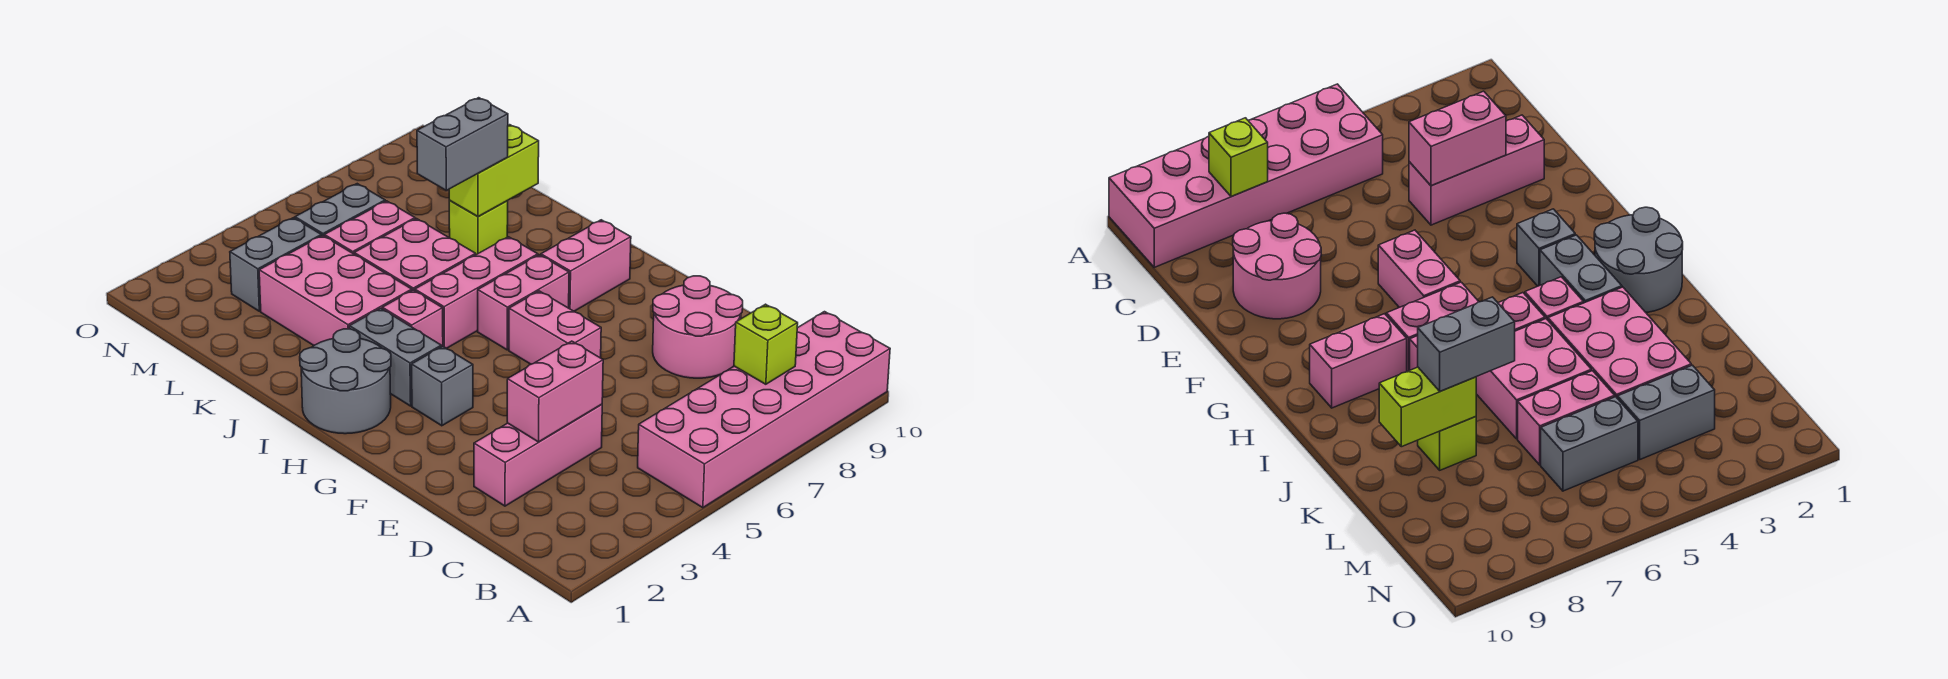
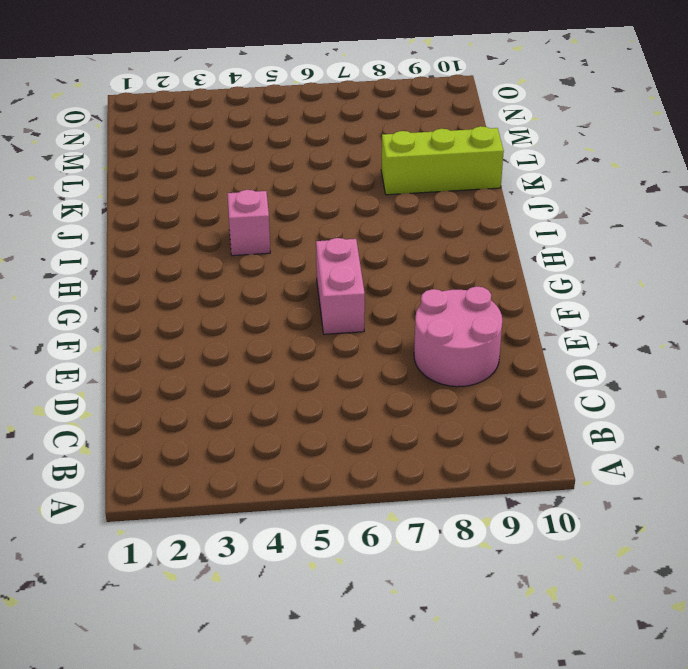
lime brick K8:K10 level 1 -> lime brick K8 level 1
none -> pink brick A5:B10 level 1
none -> pink brick D2:D4 level 1
none -> grey brick G3 level 1

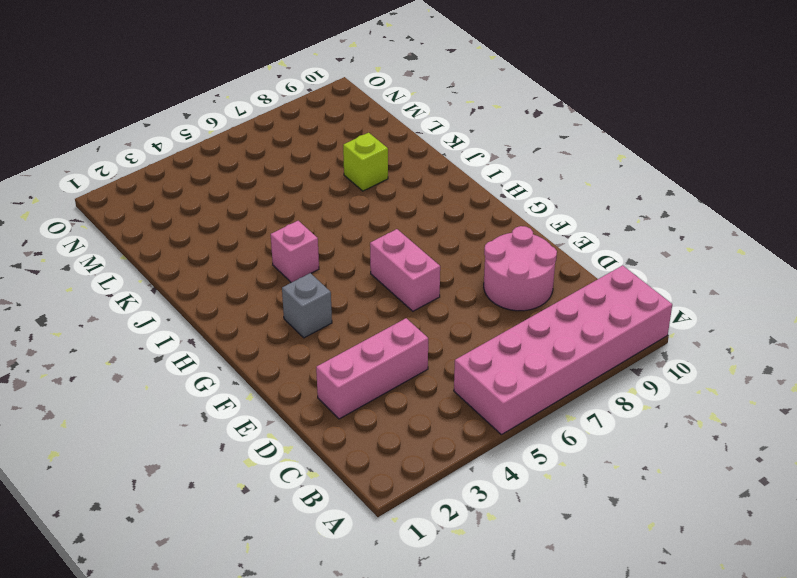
none -> grey round brick H1:I2 level 1
none -> grey brick H3:I3 level 1
none -> pink brick H6:H7 level 1

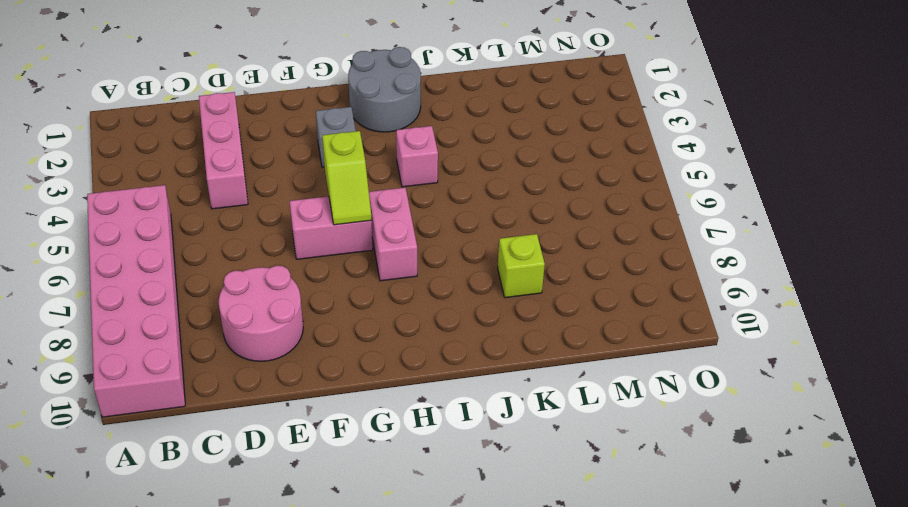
lime slope G5:G6 level 2 top 5 -> none
none -> grey brick H3:I3 level 1
none -> pink brick H8:H9 level 1
none -> pink brick I5:I7 level 1

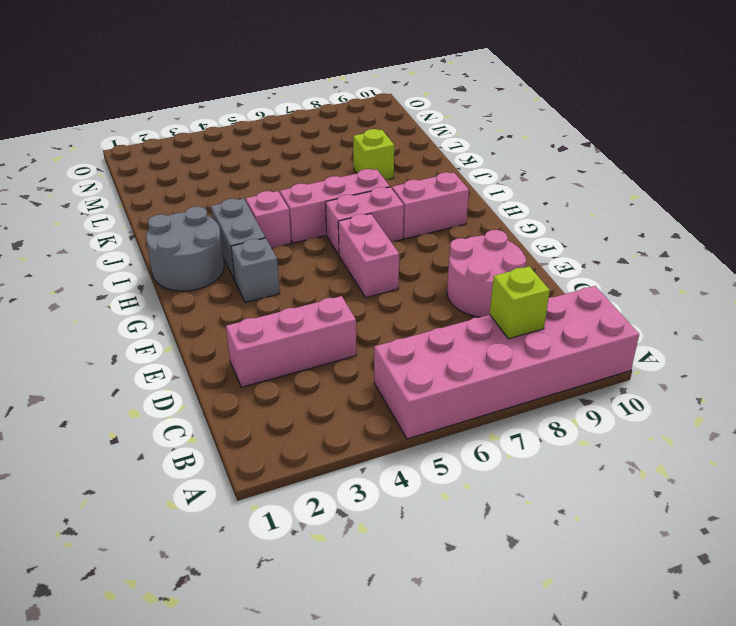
none -> pink brick J3:L4 level 1
none -> pink brick J5:K6 level 1
none -> pink brick L5:L6 level 1

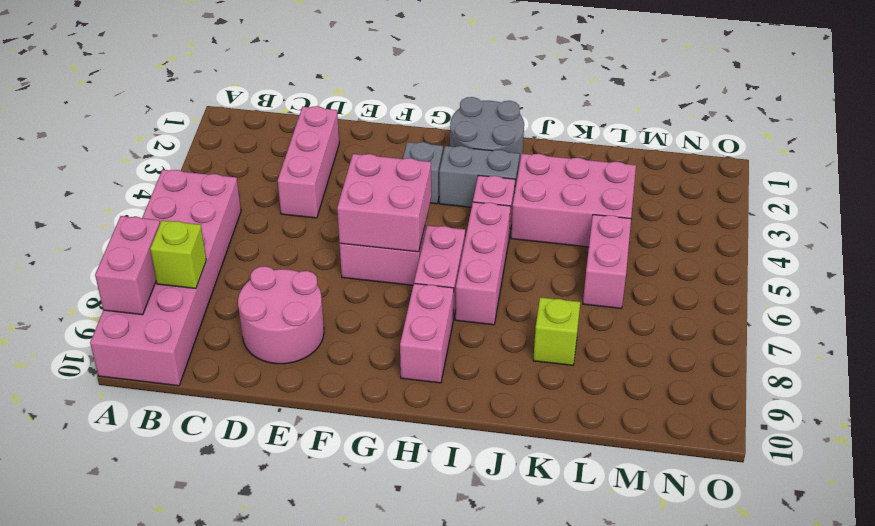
pink brick A8:A9 level 2 -> pink brick D3:D4 level 2
pink brick F5:G6 level 2 -> pink brick J5:K6 level 1
none -> grey brick M3:M4 level 1
none -> grey brick M5:M6 level 1
none -> lime brick K8:K9 level 2

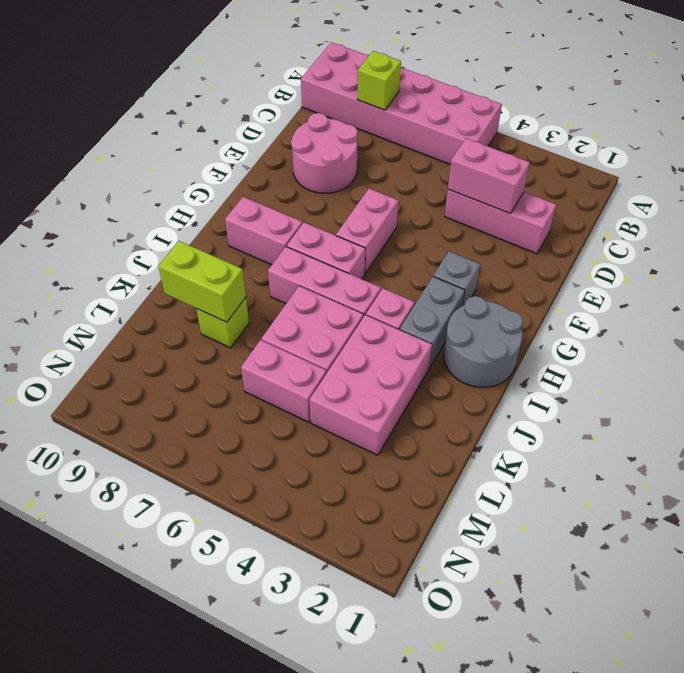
none -> grey brick M3:M4 level 1
none -> grey brick M5:M6 level 1
none -> grey brick K7:K8 level 3

